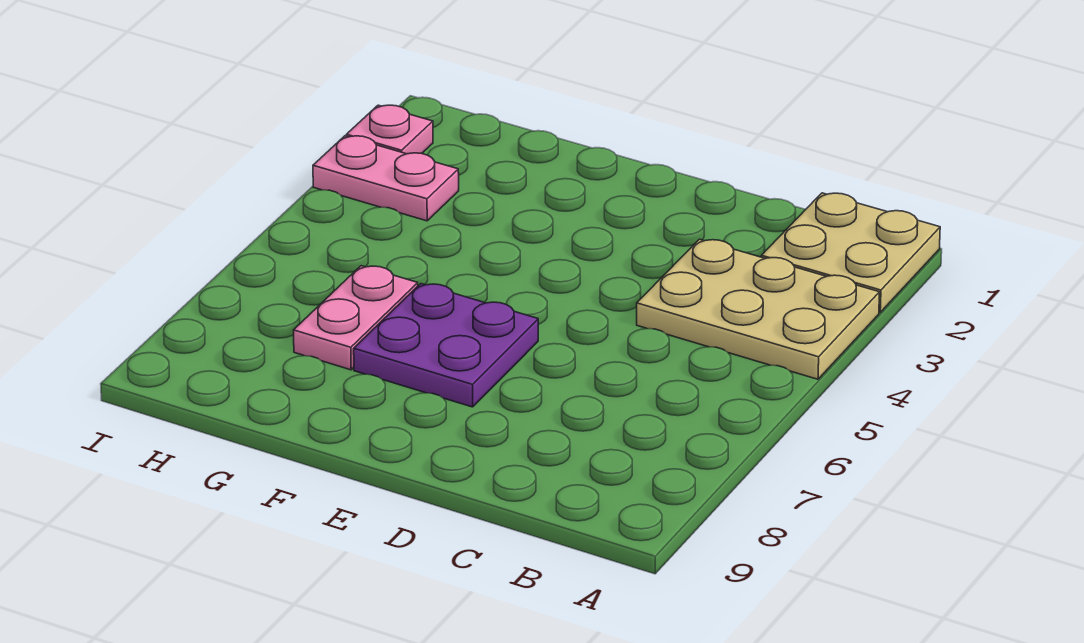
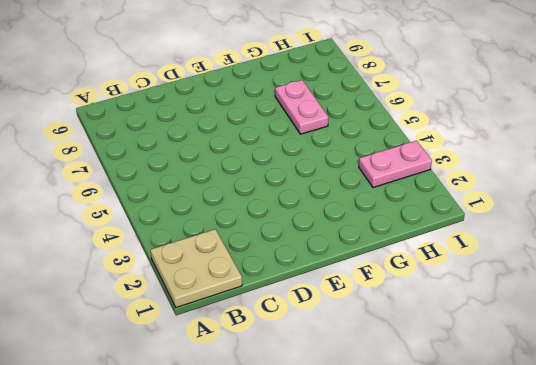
none -> tan plate A3:C4 level 1
none -> purple plate E6:F7 level 1

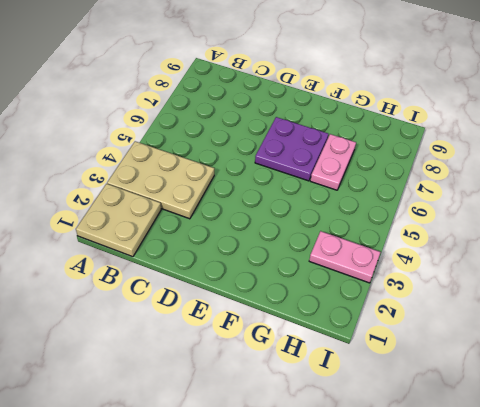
none -> pink plate I2 level 1

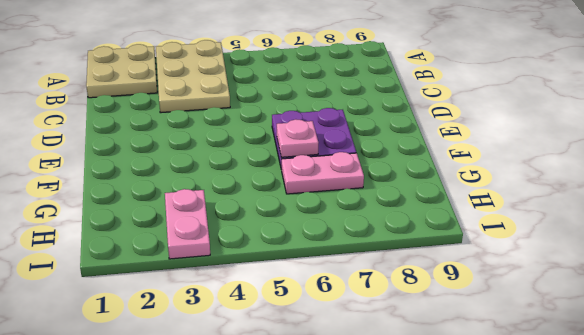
pink plate F6 level 2 -> pink plate I2 level 1

